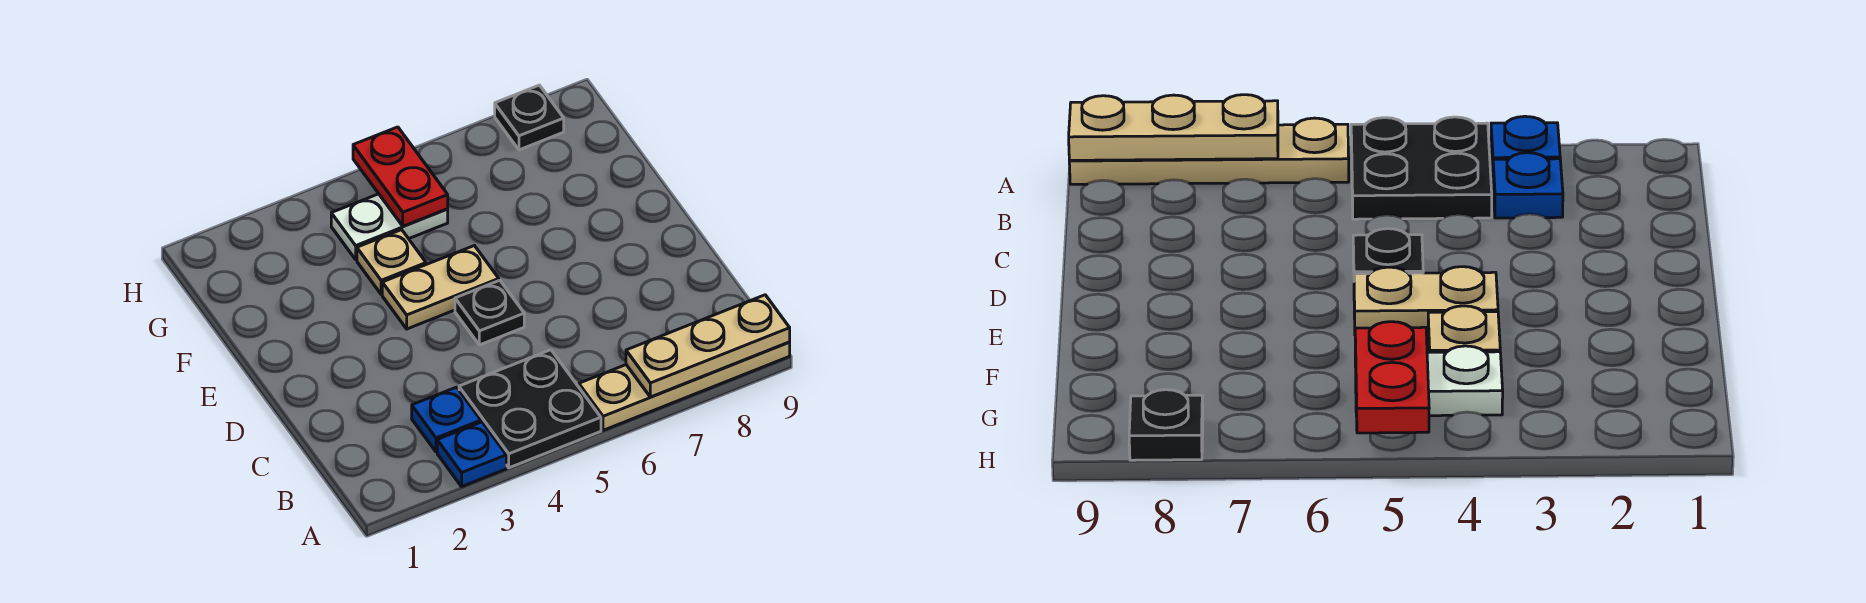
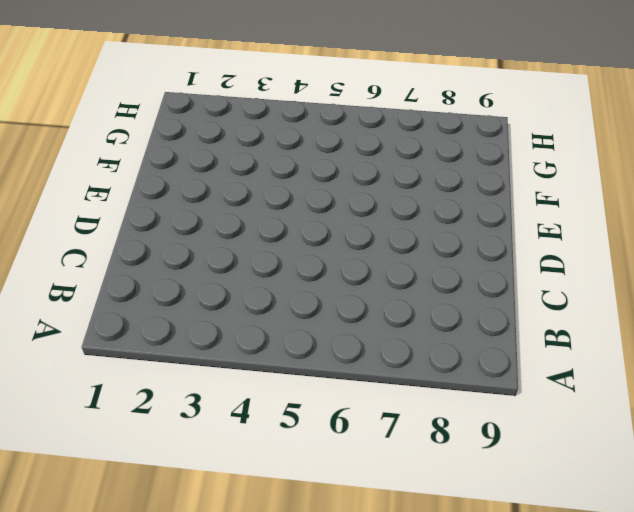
none -> blue plate A3 level 1
none -> black plate A4:B5 level 1

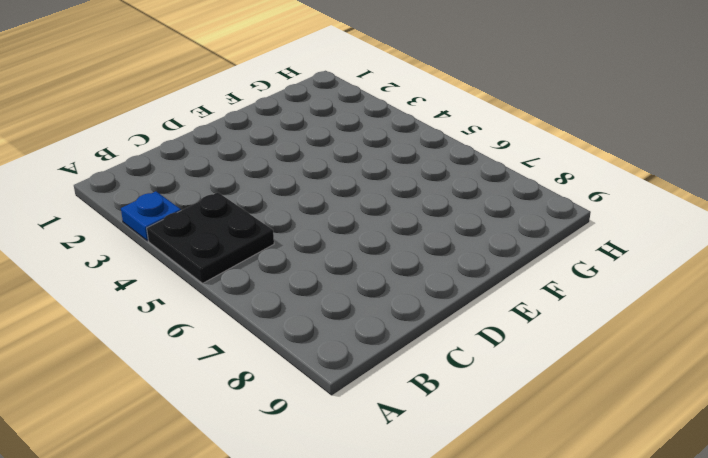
none -> tan plate A6:A9 level 1
none -> blue plate B3 level 1

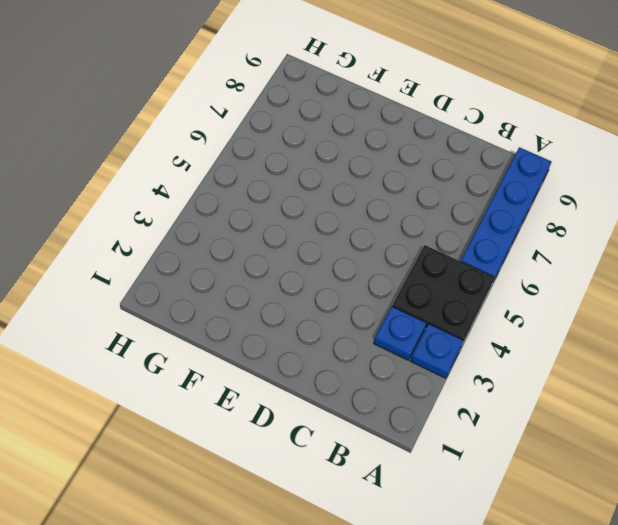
blue plate A6:A9 level 1 -> tan plate A6:A9 level 1
none -> black plate D5 level 1
none -> tan plate E4:E5 level 1

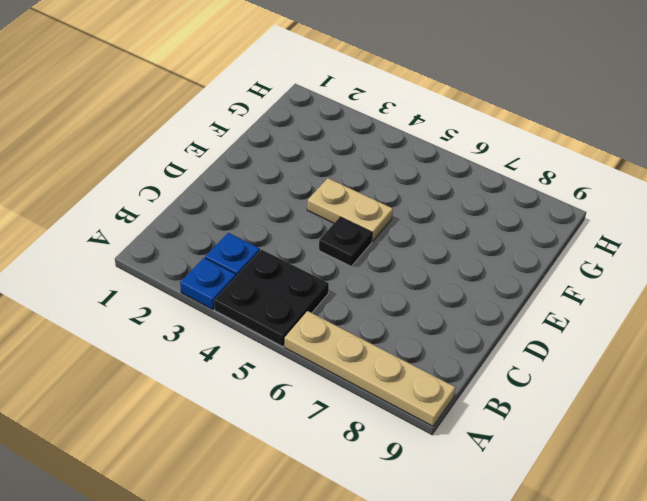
none -> tan plate F4 level 1
none -> white plate G4:G5 level 1

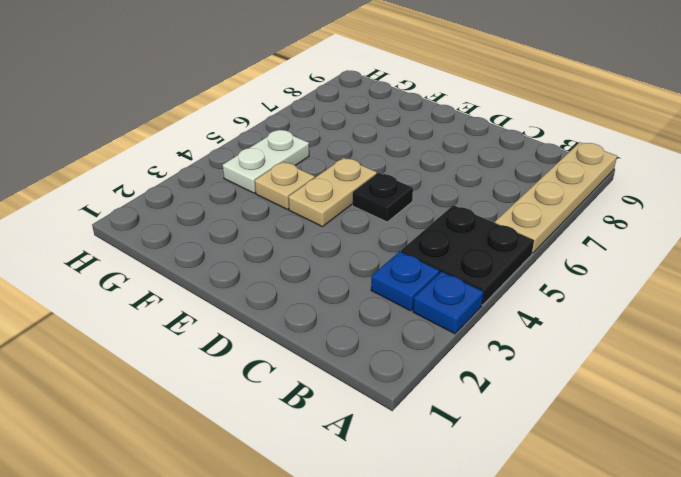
none -> black plate H8 level 1
none -> tan plate A7:A9 level 2

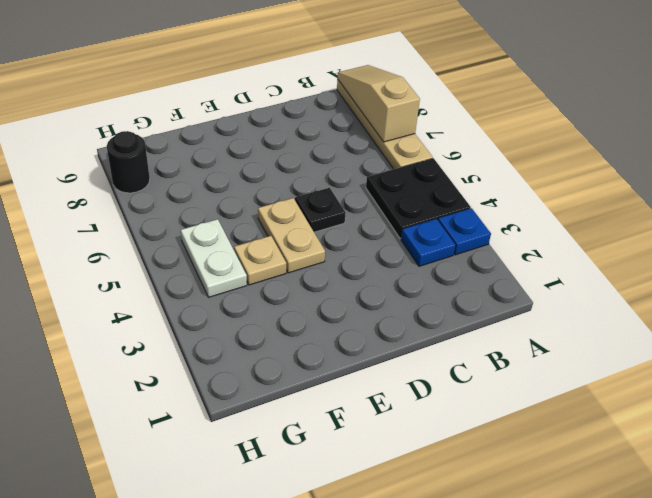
tan slope A7:A9 level 2 top 7 -> tan plate A7:A9 level 2
black round brick H8 level 1 -> black plate H8 level 1
none -> red plate G5:H5 level 2

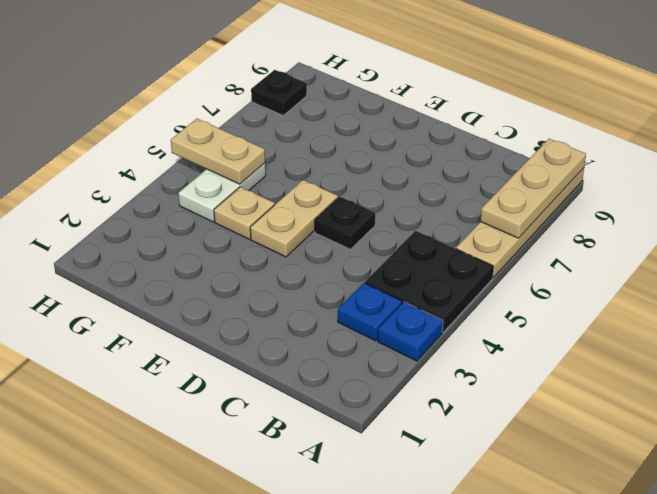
tan plate G5:H5 level 2 -> red plate G5:H5 level 2

